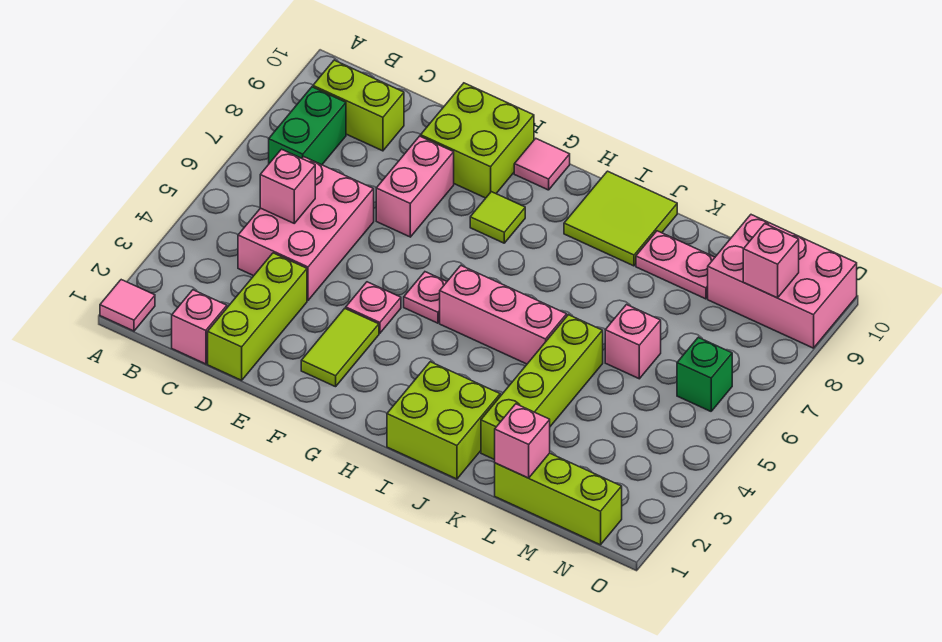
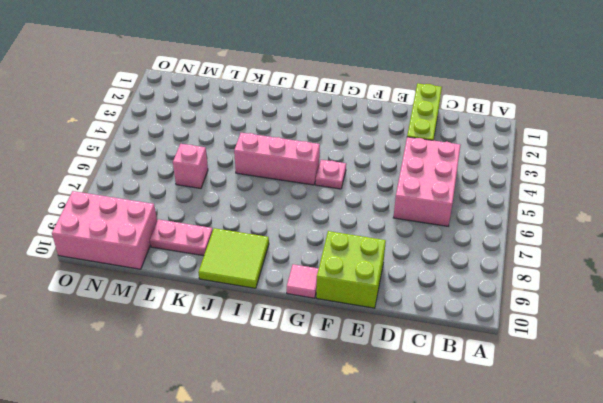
none -> pink tile A1 level 1
none -> green brick B7:B8 level 1
none -> lime brick B9:C9 level 1

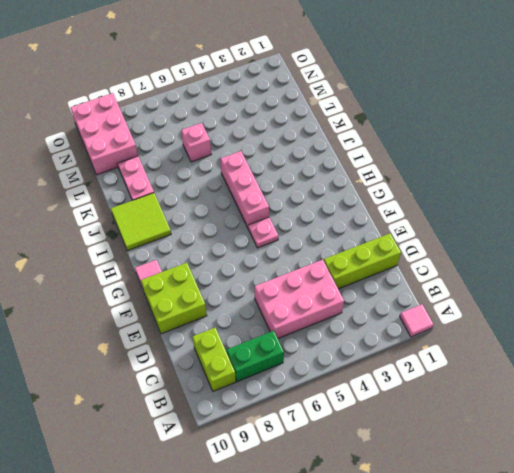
none -> pink brick C1 level 1
none -> pink brick E7:E8 level 1
none -> lime tile F2:F3 level 1

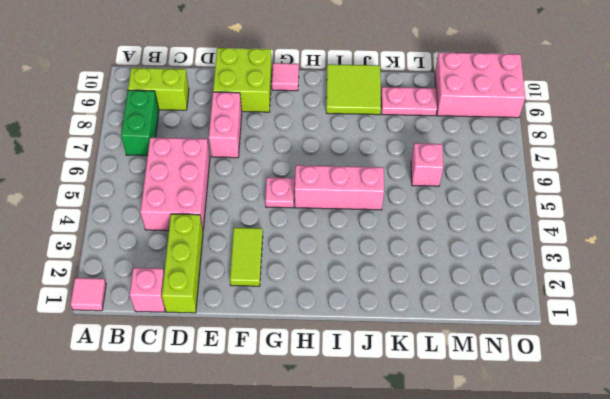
none -> pink plate F4 level 1
none -> lime tile G8 level 1
none -> lime brick I1:J2 level 1

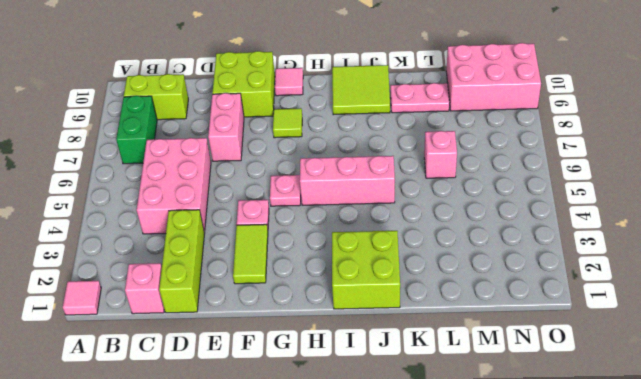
none -> lime brick K2:K5 level 1
none -> lime brick L1:N1 level 1
none -> green brick N6 level 1

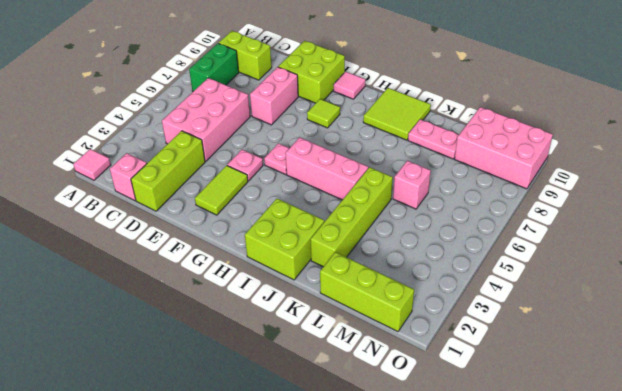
none -> green brick N6 level 1
none -> pink brick C5 level 2
none -> pink brick L1 level 2

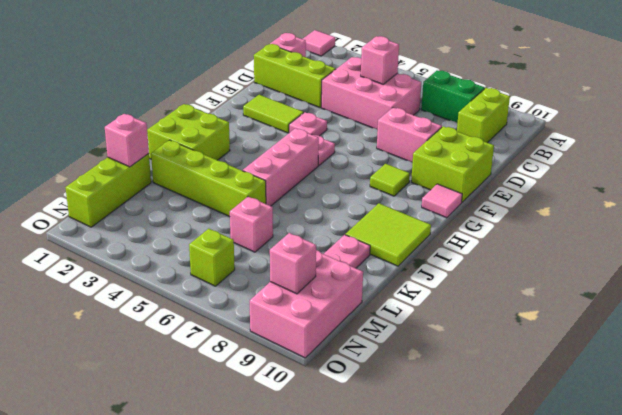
lime brick N6 level 1 -> green brick N6 level 1

